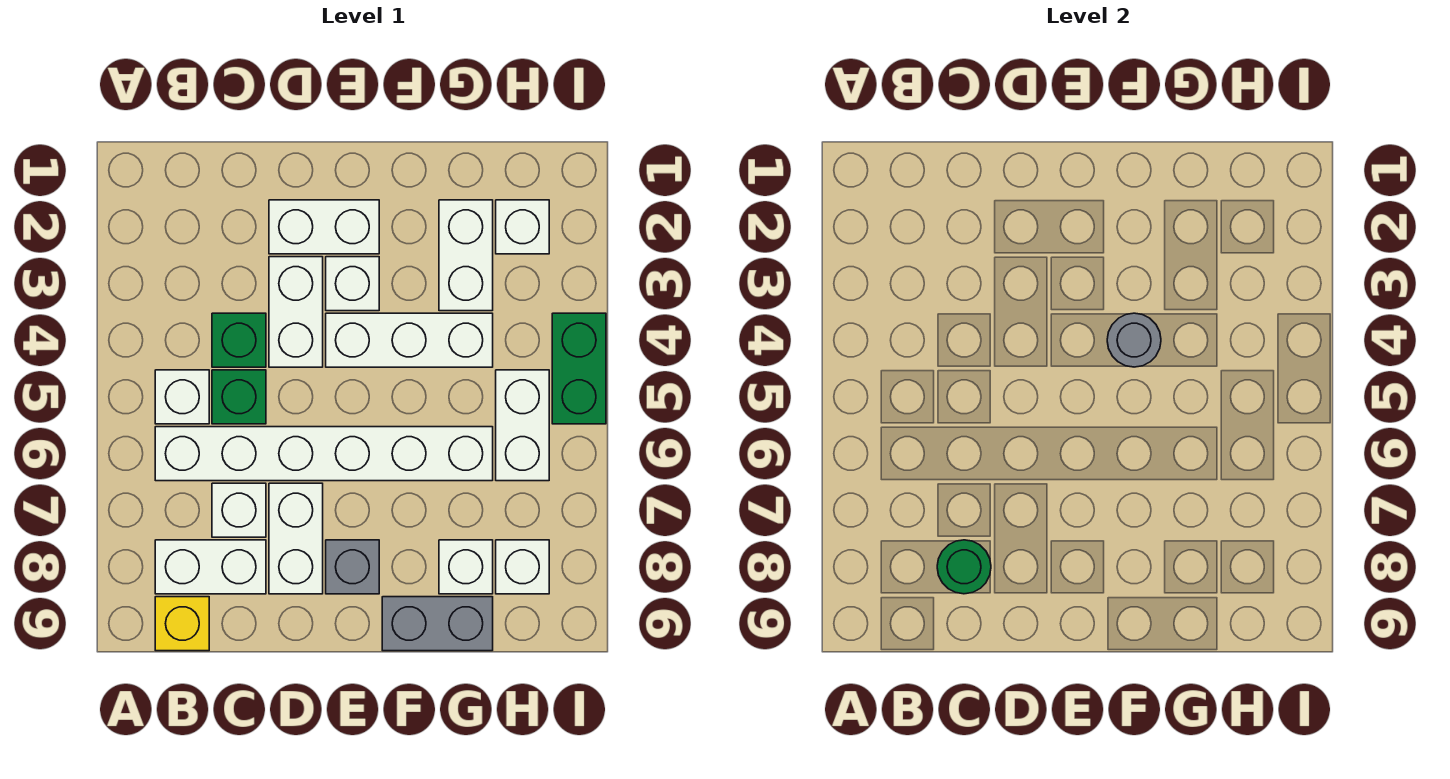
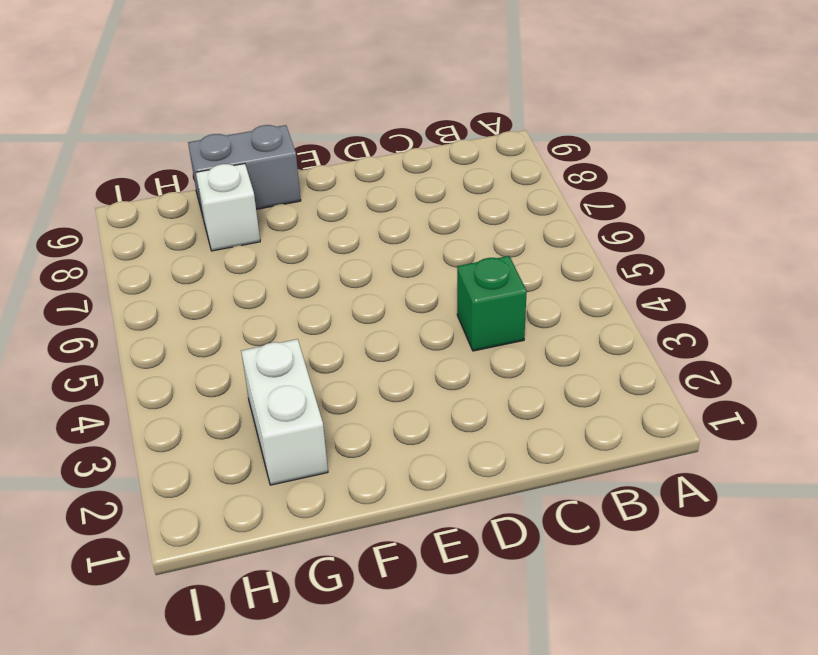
none -> white brick B5 level 1
none -> white brick B6:G6 level 1
none -> white brick B8:C8 level 1

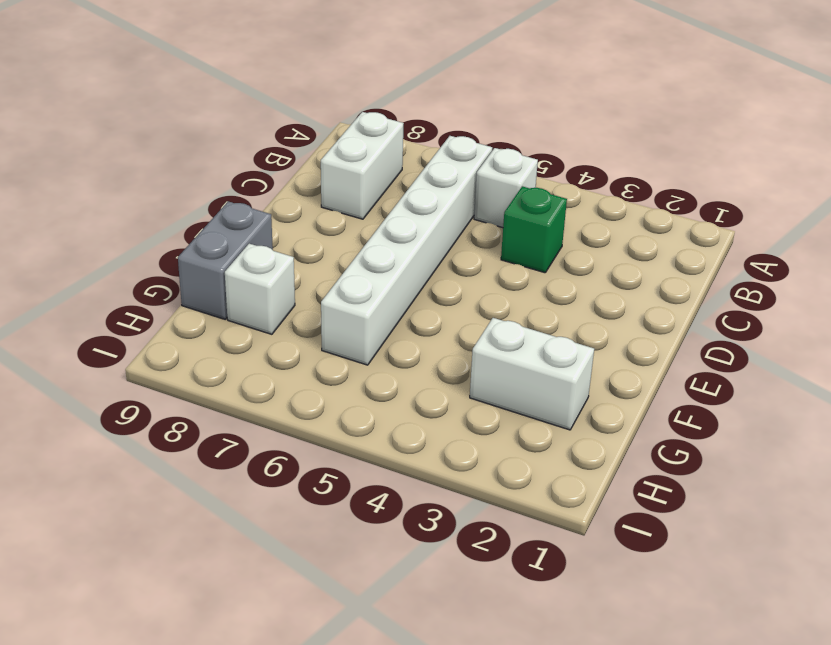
none -> yellow brick B9 level 1
none -> green brick C5 level 1
none -> white brick C7 level 1

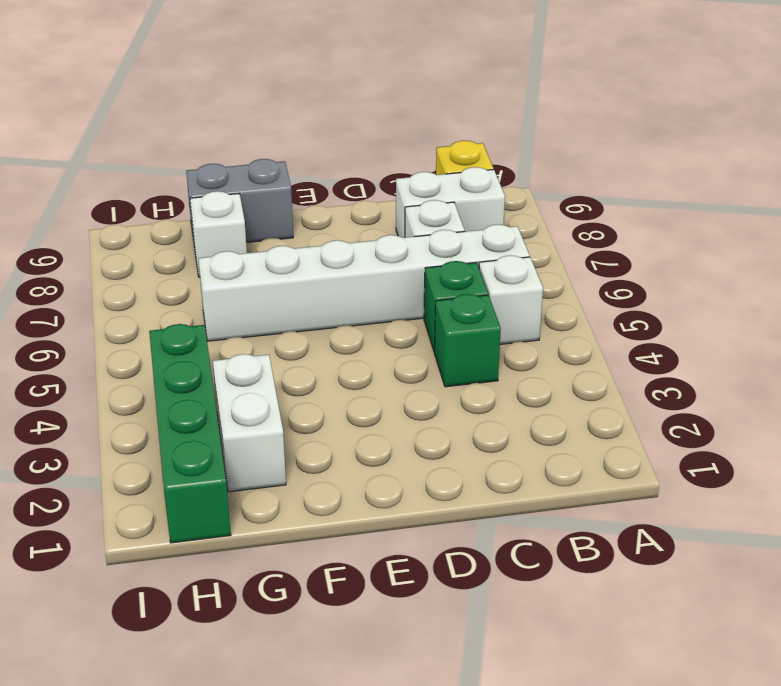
green brick H1:H4 level 1 -> white brick H2 level 1
none -> white brick D2:E2 level 1
none -> white brick D3:D4 level 1
none -> white brick D7:D8 level 1

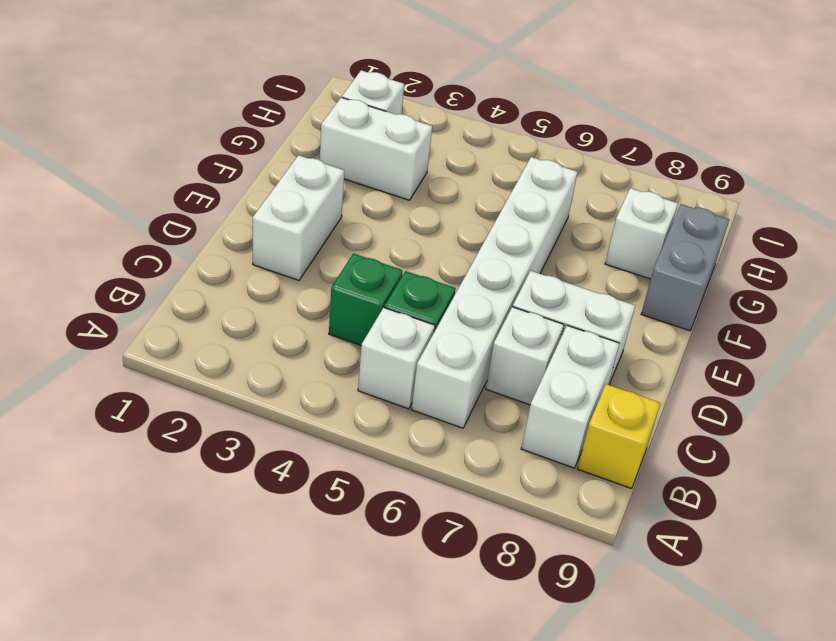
none -> white brick D3:D4 level 1
none -> white brick E3 level 1
none -> white brick E4:G4 level 1

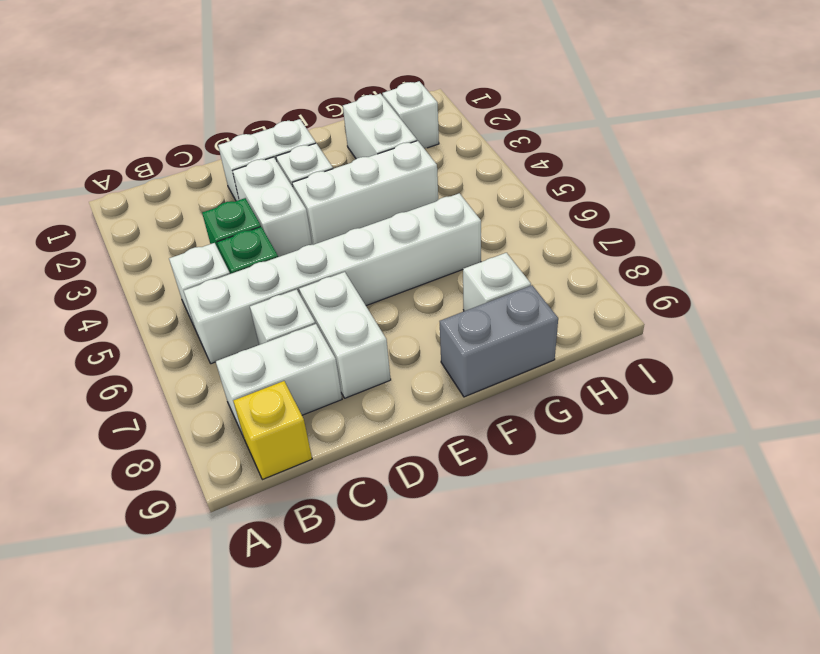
none -> grey brick E8 level 1
none -> white brick H5:H6 level 1
none -> white brick H8 level 1

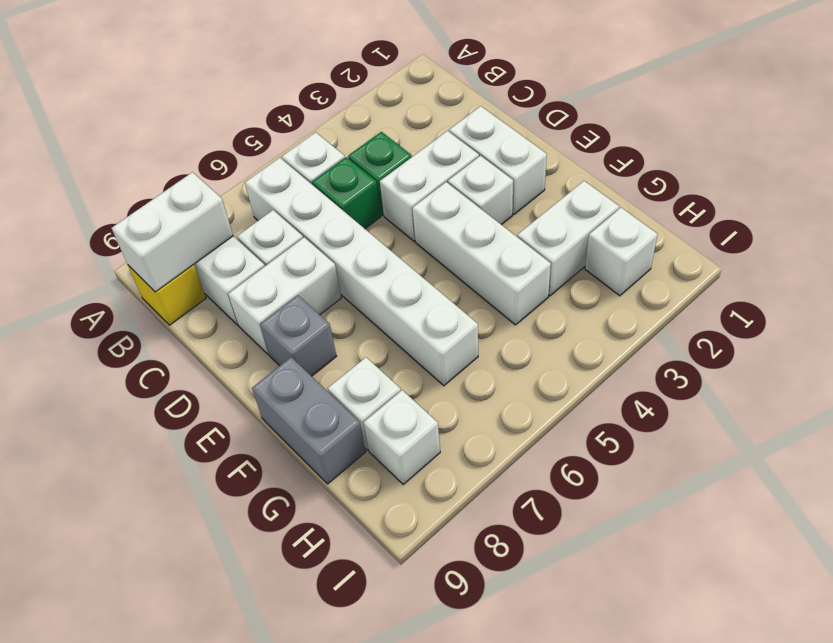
white brick B8:B9 level 2 -> white brick H5:H6 level 1
none -> green brick I4:I5 level 1
none -> green round brick C8 level 2
none -> grey round brick F4 level 2

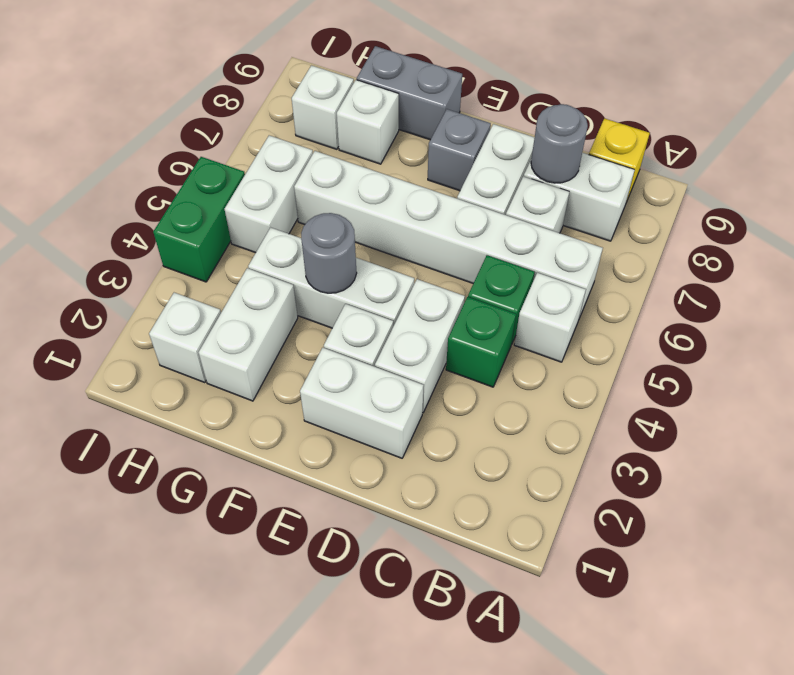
grey round brick C8 level 2 -> green round brick C8 level 2

